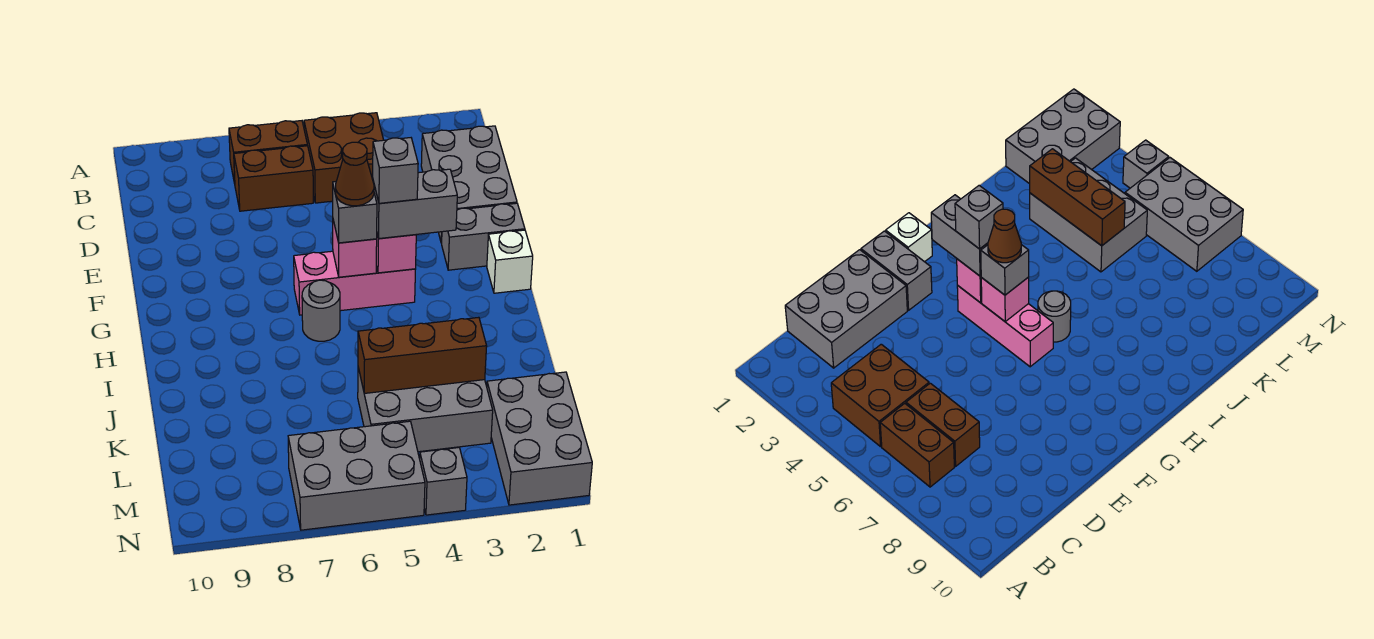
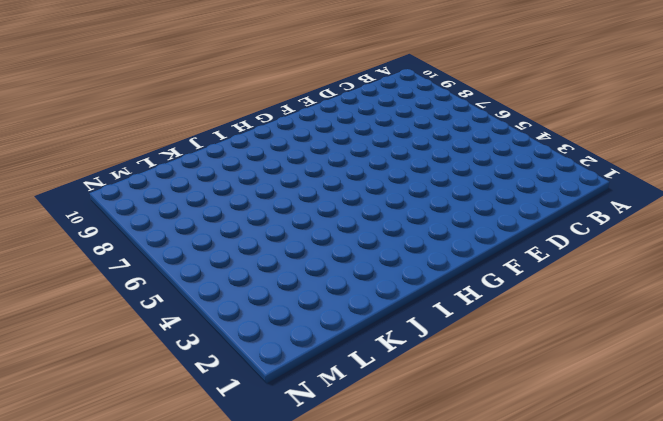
none -> brown brick B4:C5 level 1
none -> brown brick B6:B7 level 1
none -> grey brick C1:E2 level 1

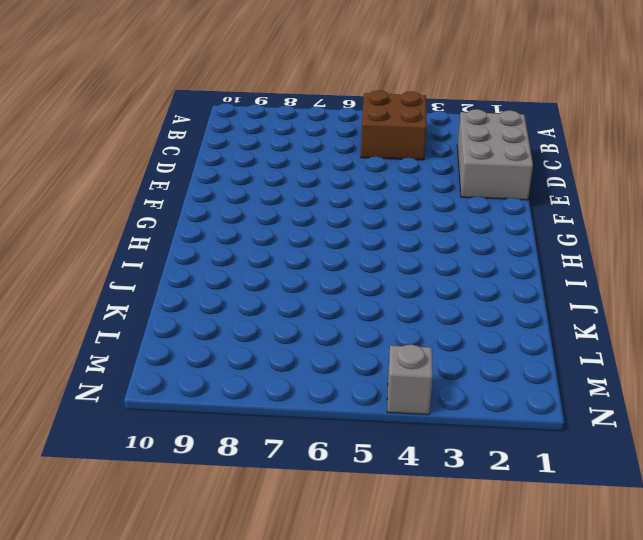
none -> brown brick B6:B7 level 1
none -> brown brick C6:C7 level 1
none -> grey brick F1:F2 level 1

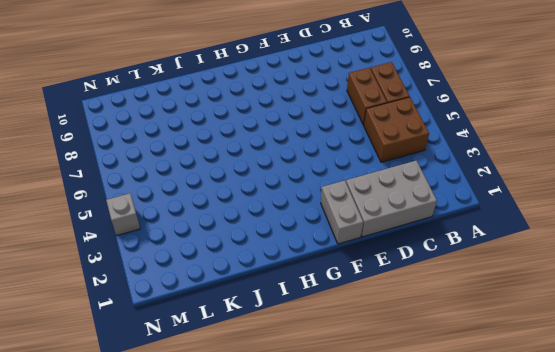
none -> white brick G1 level 1
none -> pink brick G4:G6 level 1
none -> grey round brick H6 level 1

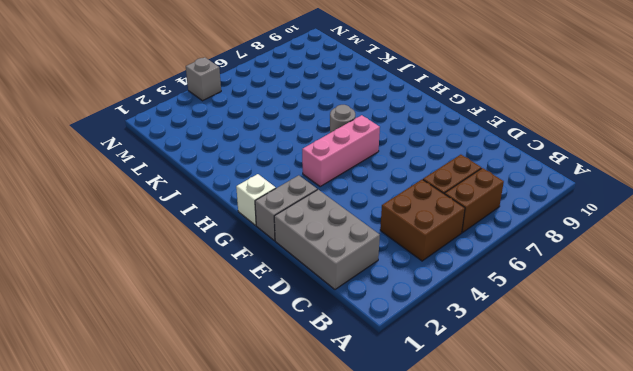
none -> grey brick K3:L5 level 1
none -> grey brick L1:N2 level 1
none -> grey brick M5:N7 level 1

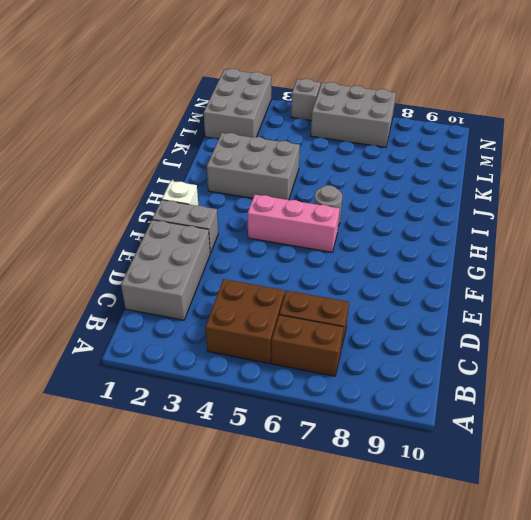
grey brick I2:J4 level 1 -> grey brick K3:L5 level 1
none -> pink brick G4 level 2
none -> pink brick G5 level 2
none -> brown brick K3:K5 level 2

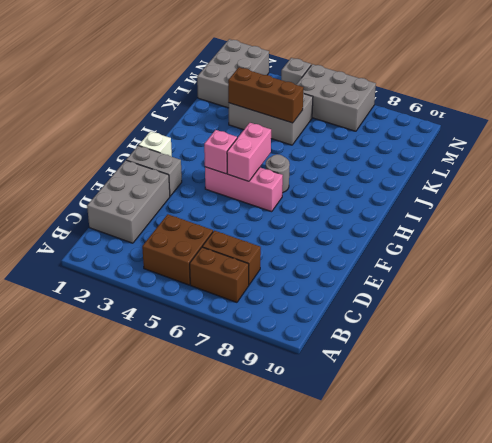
pink brick G5:H5 level 2 -> pink brick G5 level 2
none -> grey brick G3:G4 level 3
none -> grey brick G5 level 3
none -> grey brick G4 level 4

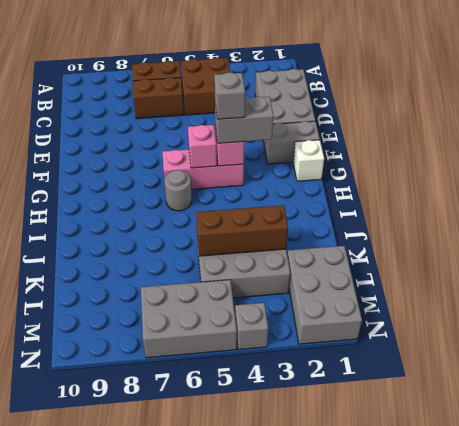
none -> grey brick G5 level 3
none -> brown cone G5 level 4

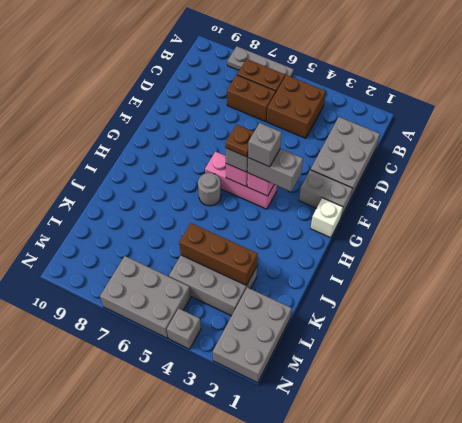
grey plate A6:A8 level 1 -> none
brown plate G5 level 4 -> brown cone G5 level 4

